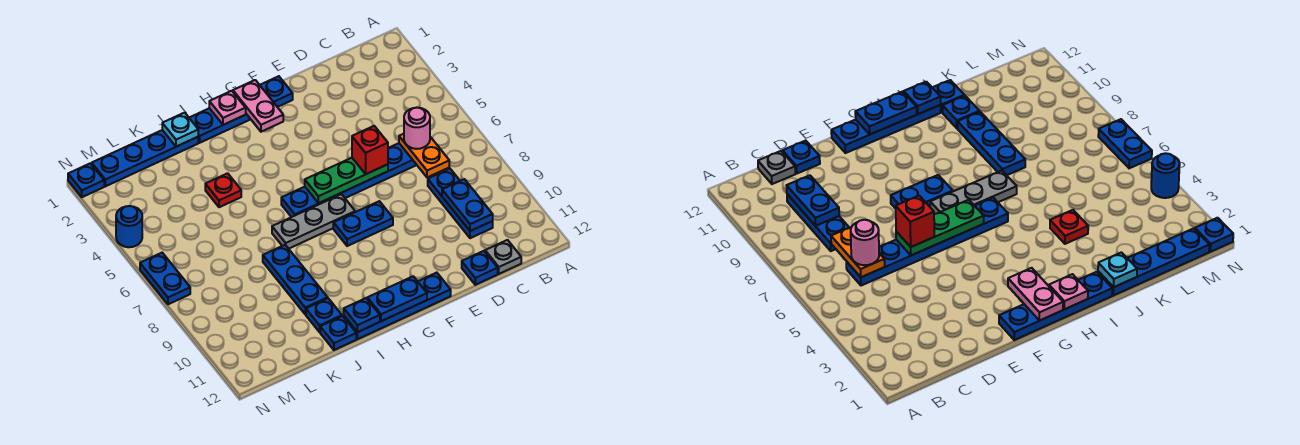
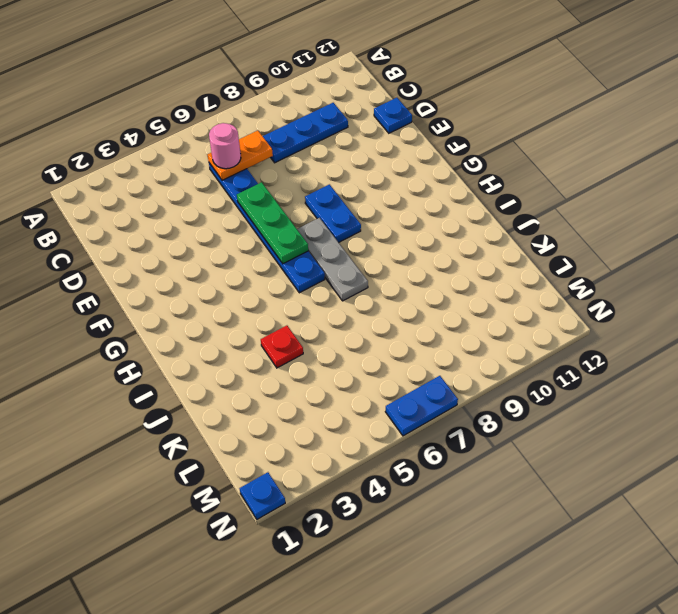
none -> grey plate C12 level 1
none -> blue plate F1:I1 level 1
none -> blue plate F12:I12 level 1

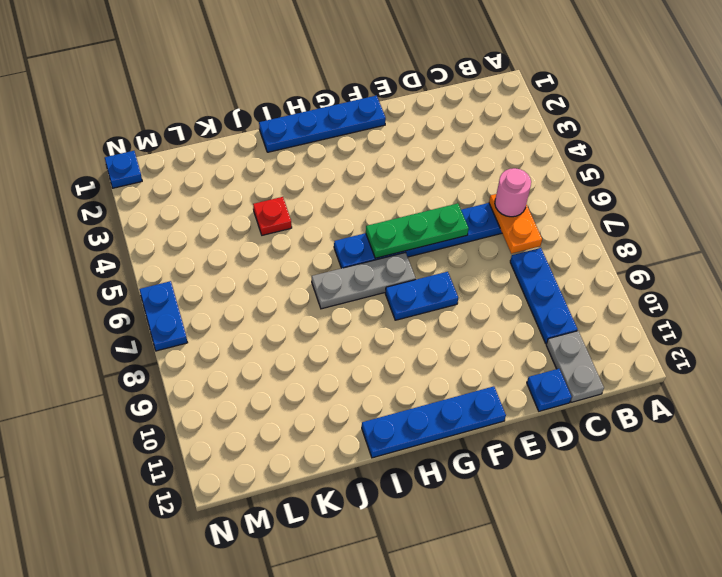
grey plate C11:C12 level 1 -> grey plate C12 level 1
none -> blue plate J1:M1 level 1
none -> blue plate J8:J10 level 1
none -> blue plate J11 level 1

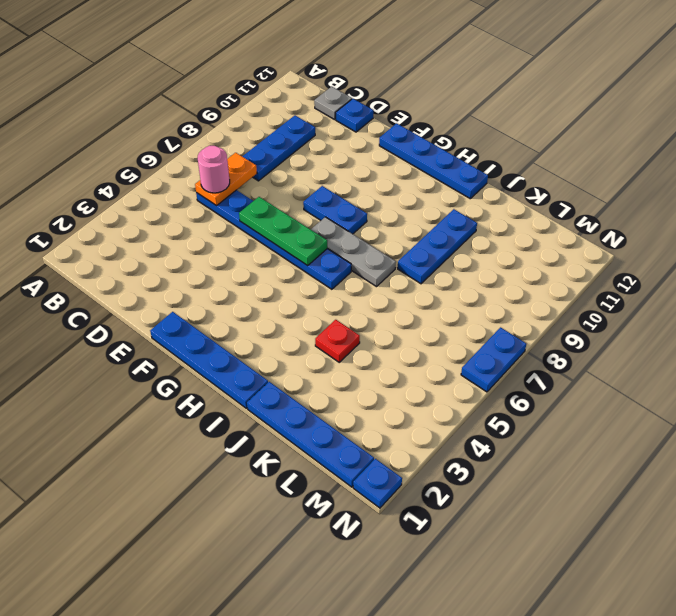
none -> blue plate J11 level 1
none -> blue plate J12 level 1
none -> blue round brick N4 level 1

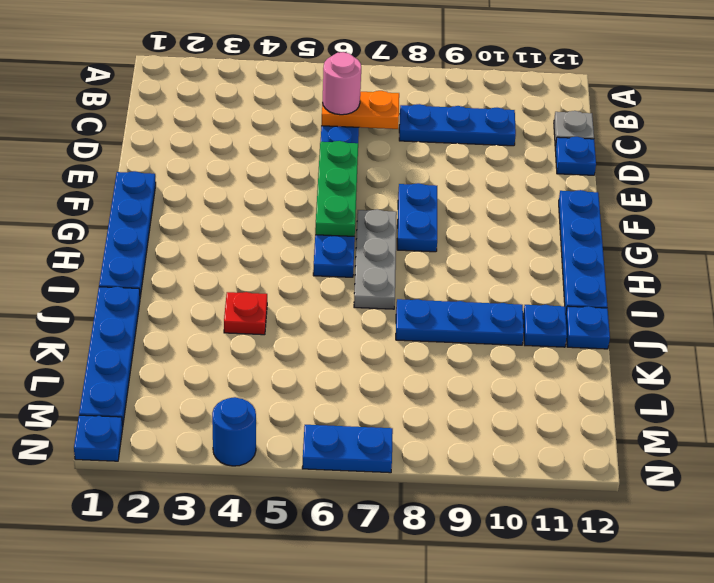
none -> blue plate C9:C10 level 2
none -> pink plate G1:G2 level 2
none -> blue plate G12:H12 level 2

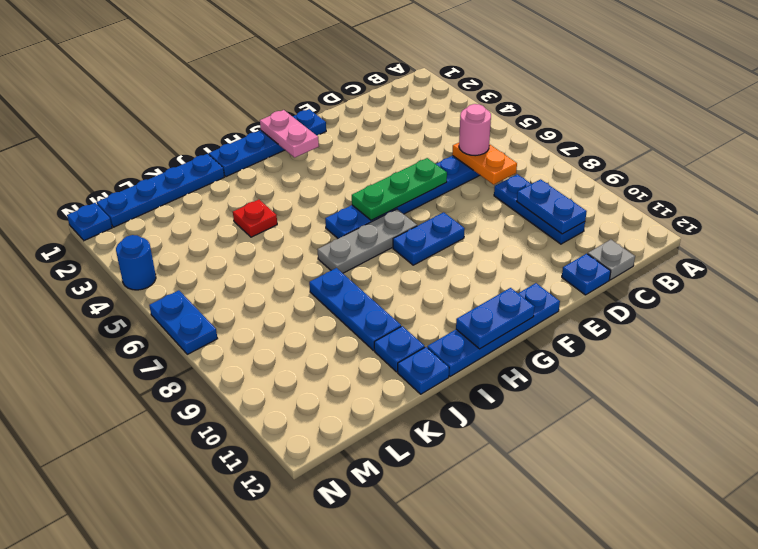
none -> pink plate H1 level 2
none -> blue plate I12 level 2
none -> cyan plate J1 level 2

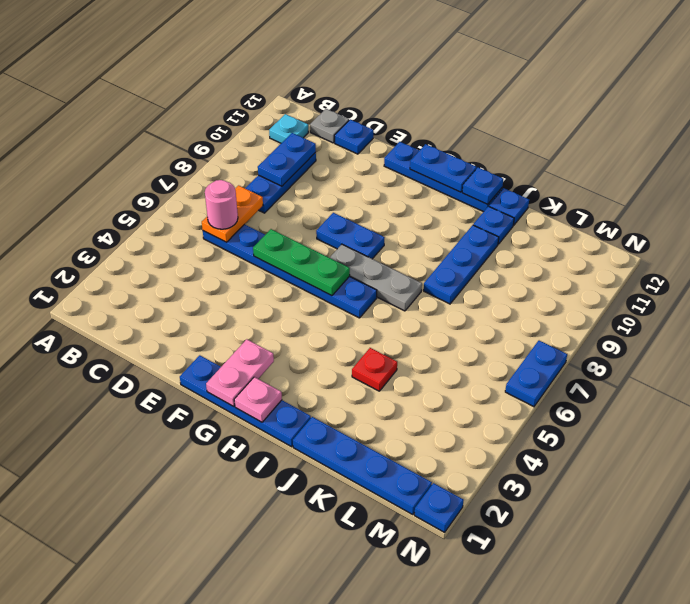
cyan plate B11 level 1 -> cyan plate J1 level 2
none -> blue round brick N4 level 1
none -> red brick E6 level 3

